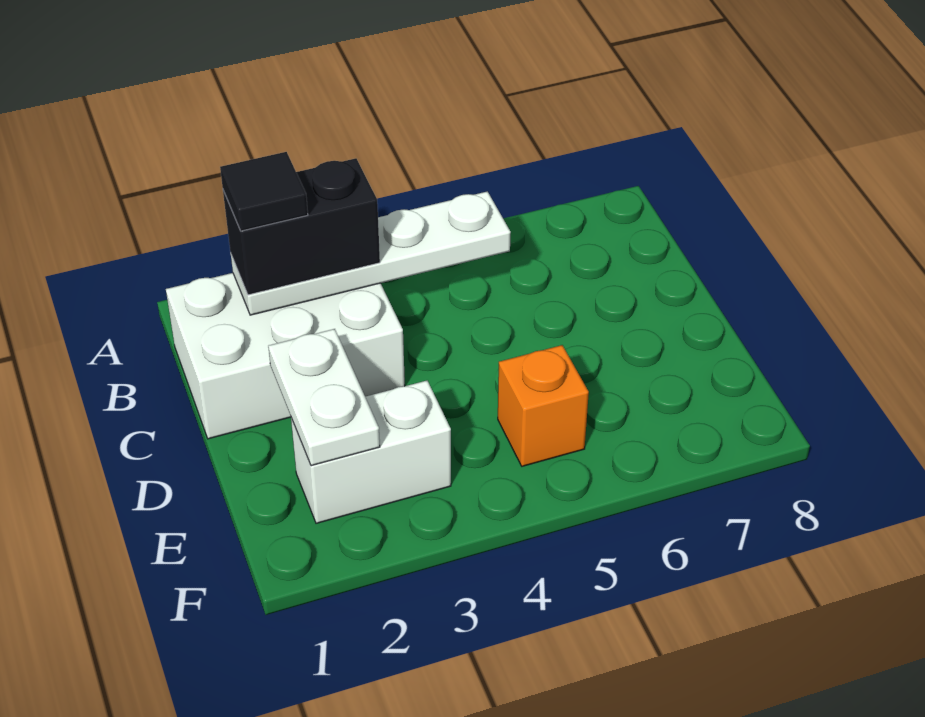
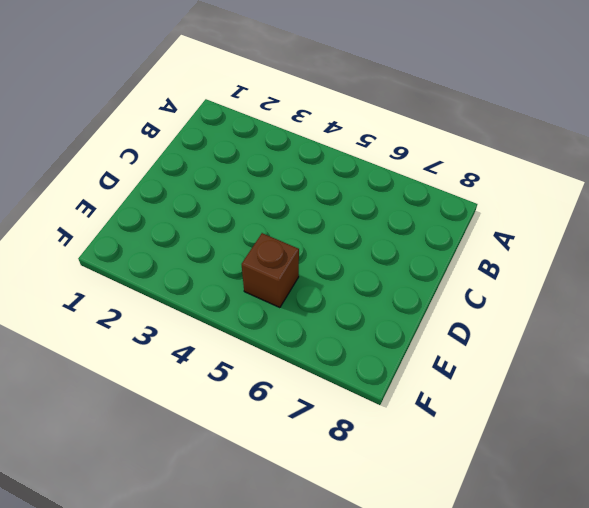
brown brick E5 level 1 -> orange brick E5 level 1
none -> white brick B1:C3 level 1
none -> white brick E2:E3 level 1

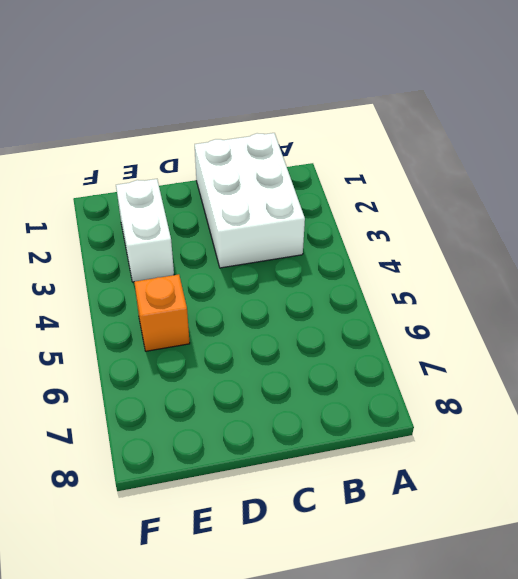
none -> white plate B2:B5 level 2
none -> white plate D2:E2 level 2

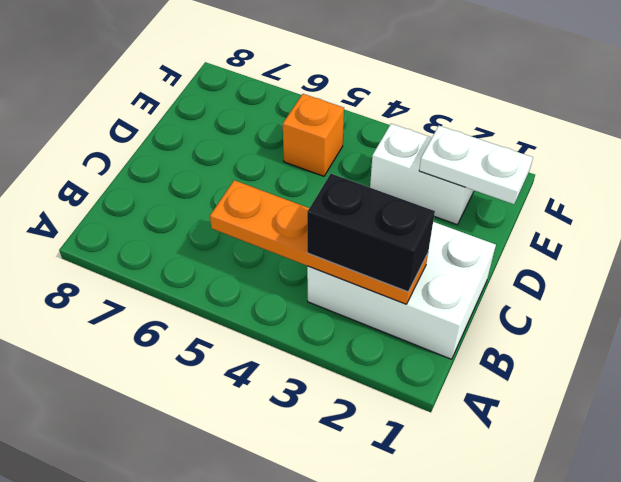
orange plate B2:B5 level 2 -> white plate B2:B5 level 2
white plate E1:E2 level 2 -> white plate D2:E2 level 2
none -> black tile B2 level 4

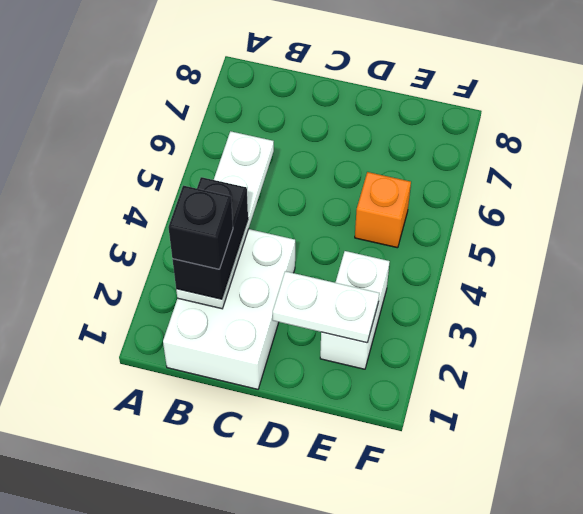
black brick B2 level 4 -> black tile B2 level 4

